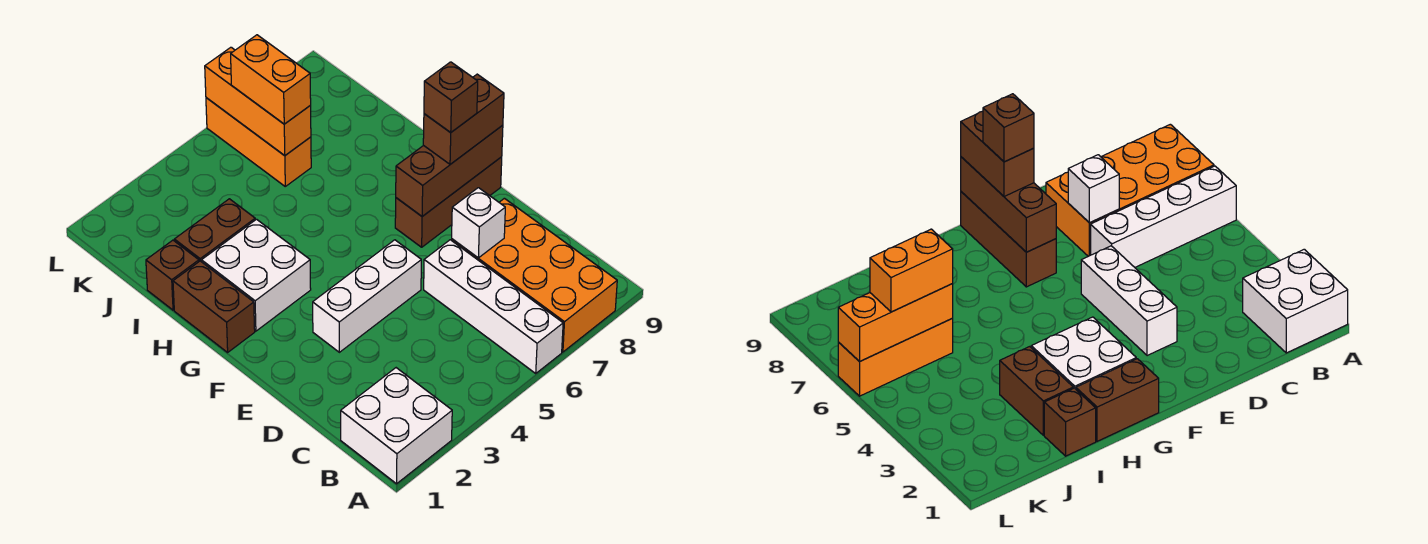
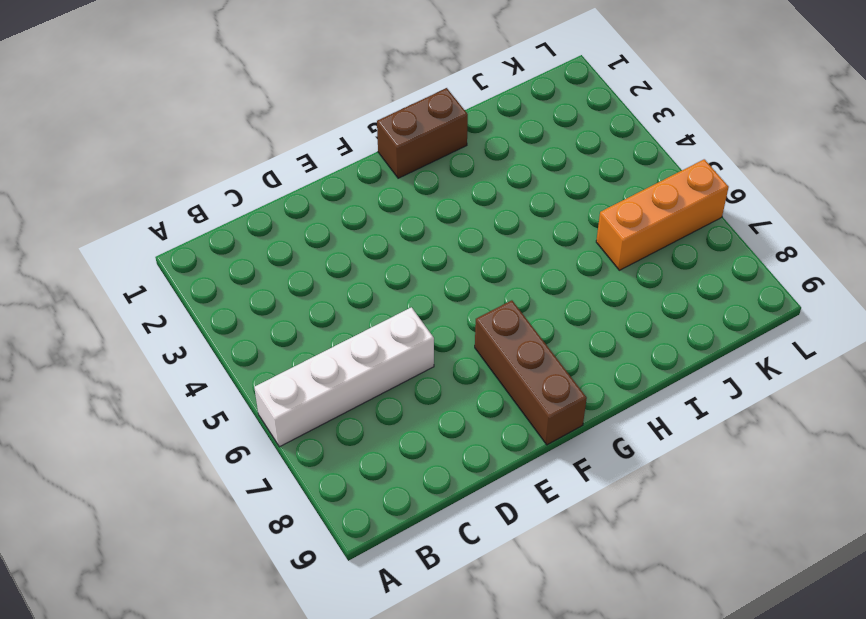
none -> white brick A1:B2 level 1
none -> orange brick A7:D8 level 1
none -> white brick E3:E5 level 1

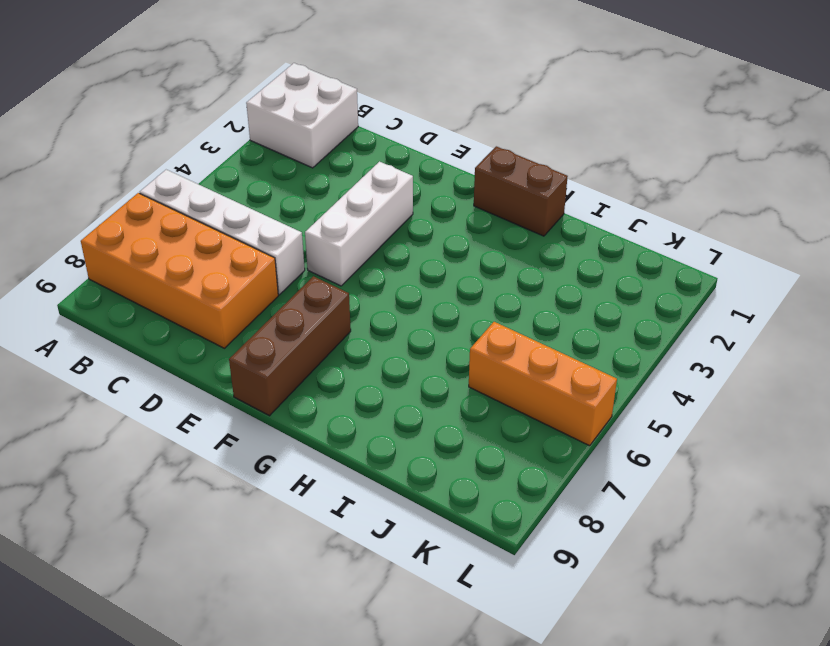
none -> white brick G2:H3 level 1
none -> brown brick I1 level 1
none -> brown brick I2:I3 level 1

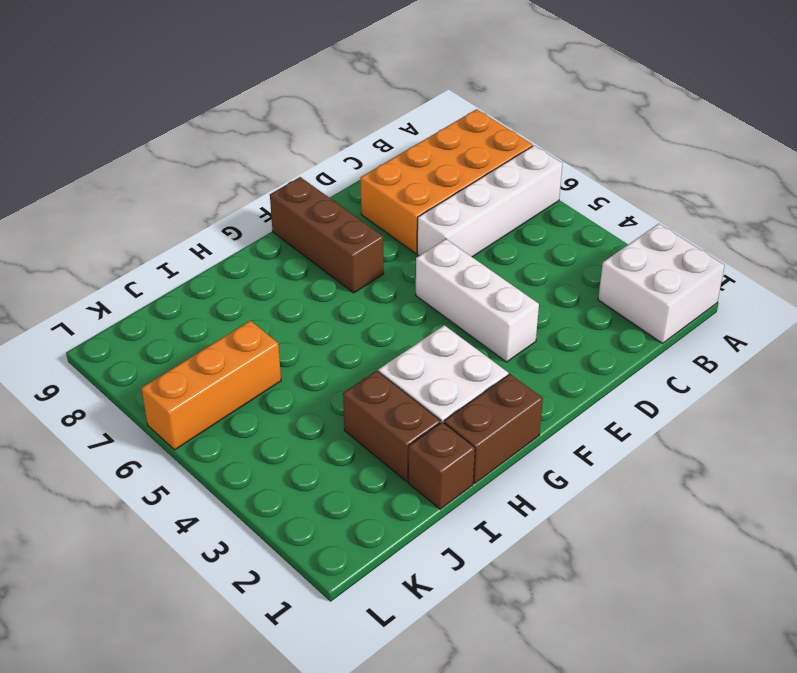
none -> white brick D7 level 2
none -> brown brick F7:F9 level 2
none -> orange brick J6:L6 level 2

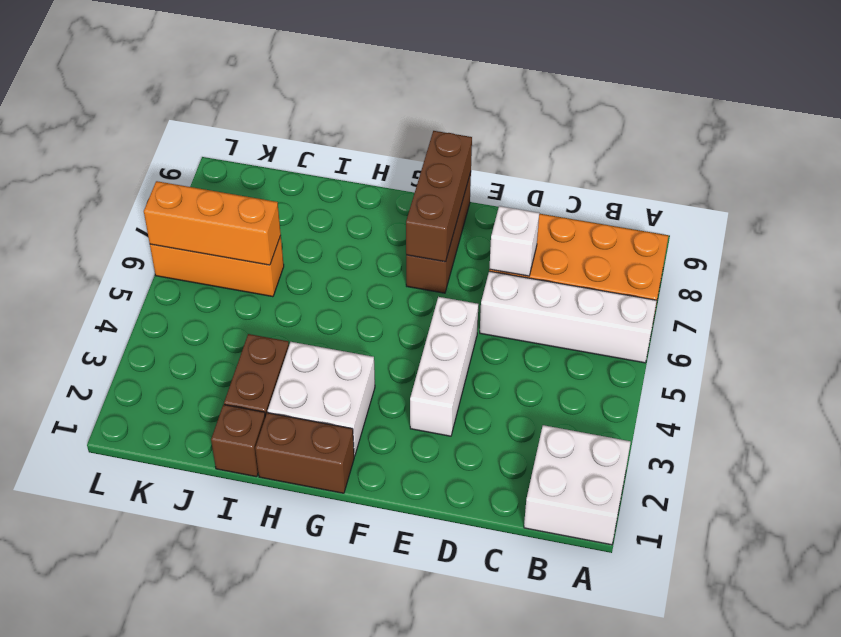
none -> brown brick F8:F9 level 3
none -> orange brick J6:K6 level 3
none -> brown brick F8 level 4

